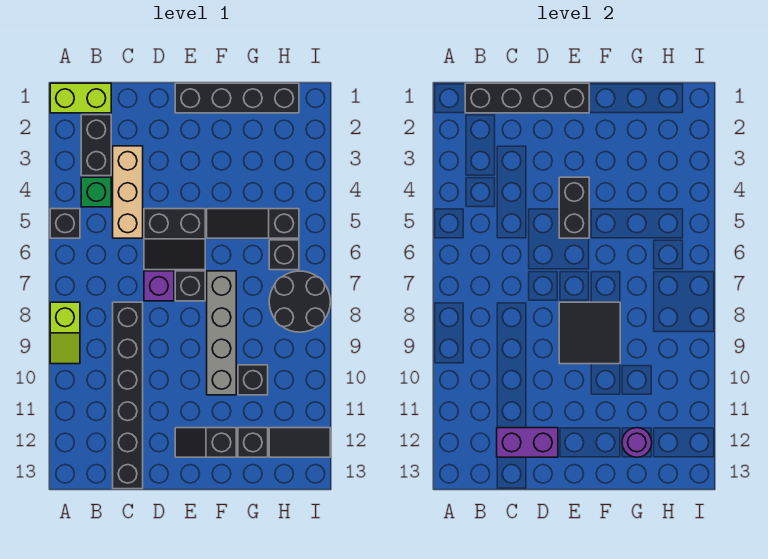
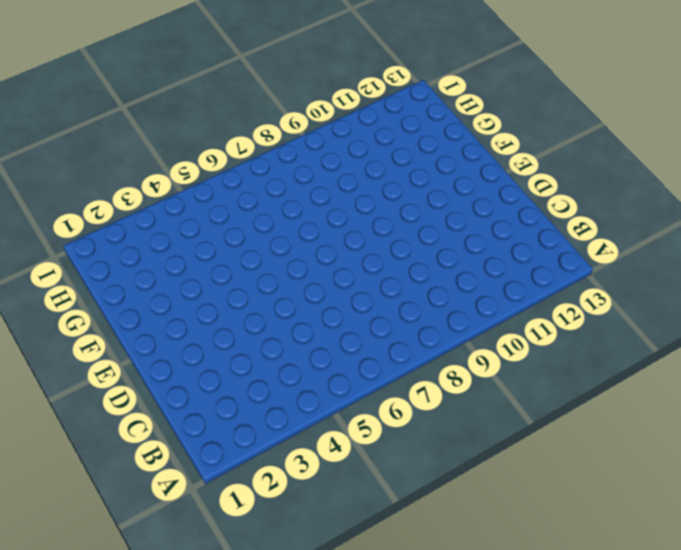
none -> lime brick A1:B1 level 1
none -> black brick A5 level 1
none -> lime slope A8:A9 level 1 top 8

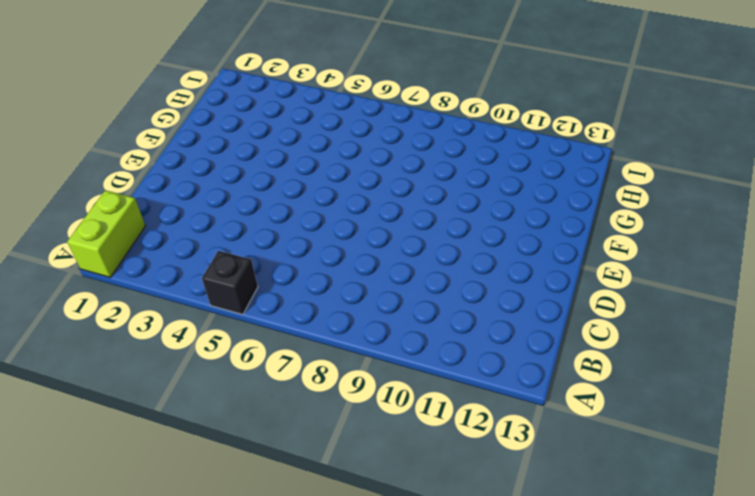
none -> lime slope A8:A9 level 1 top 8
none -> black brick B2:B3 level 1
none -> green brick B4 level 1

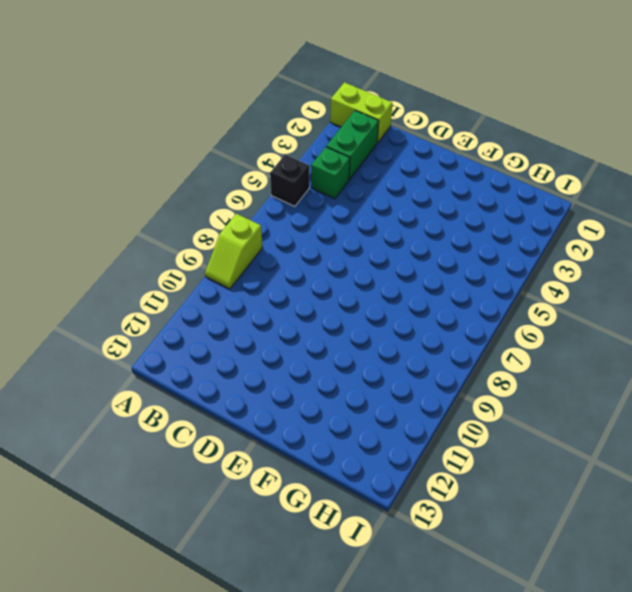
green brick B2:B3 level 1 -> black brick B2:B3 level 1
none -> tan brick C3:C5 level 1
none -> black brick C8:C13 level 1
none -> black slope D5:E6 level 1 top 5

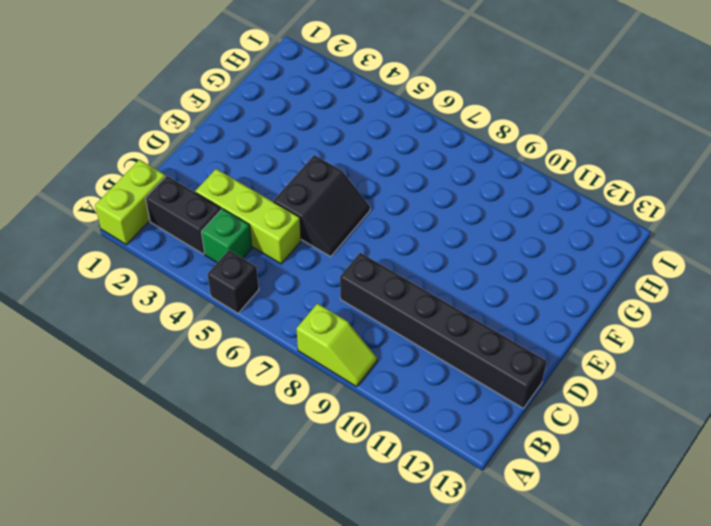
lime brick C3:C5 level 1 -> tan brick C3:C5 level 1
none -> purple brick D7 level 1
none -> black brick E1:H1 level 1
none -> black brick E7 level 1

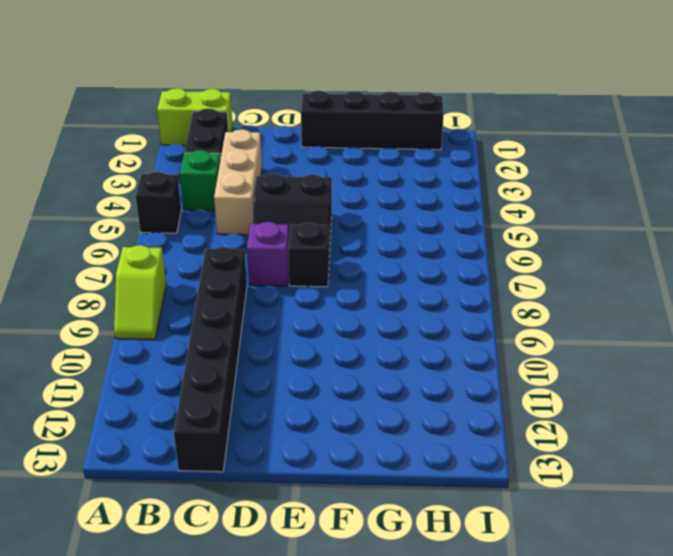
none -> black slope E12:F12 level 1 top F
none -> black slope F5:H5 level 1 top H
none -> grey brick F7:F10 level 1

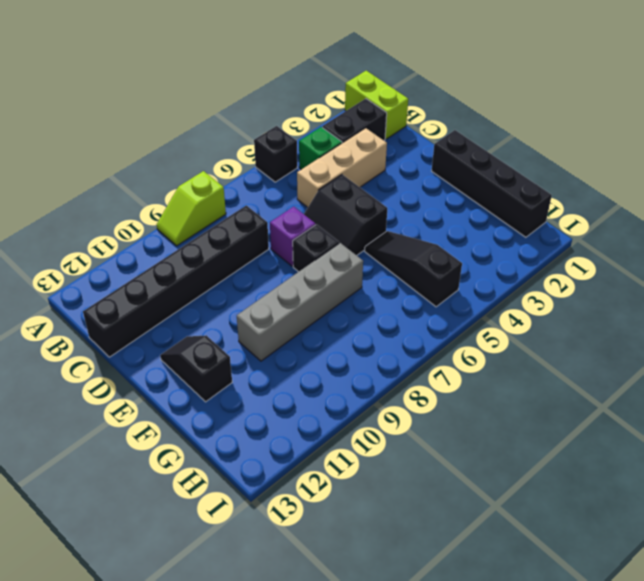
none -> black brick G10 level 1
none -> black brick G12 level 1
none -> black brick H6 level 1

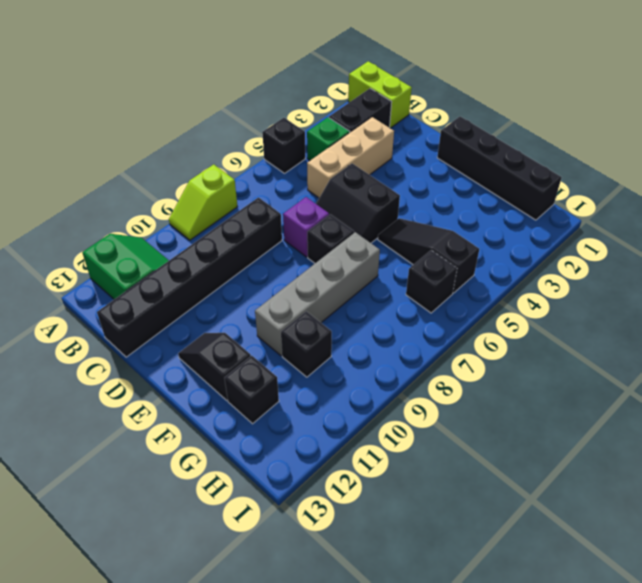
green slope A11:B12 level 1 top 12 -> none
none -> black round brick H7:I8 level 1
none -> black tile H12:I12 level 1
none -> black brick B1:E1 level 2

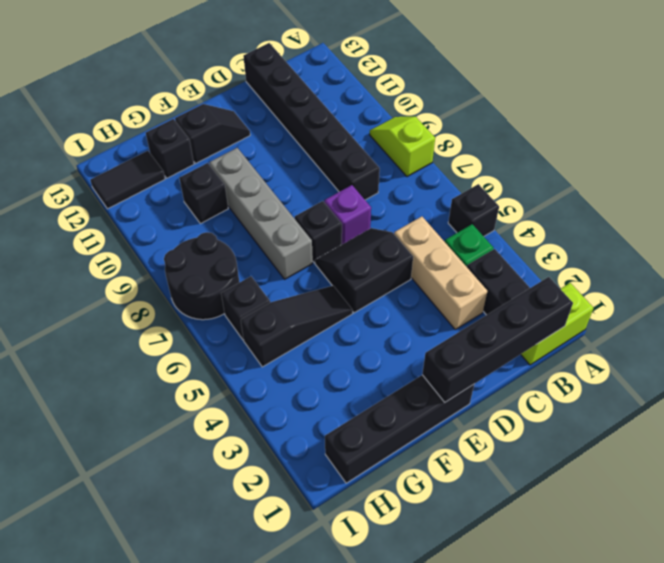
none -> purple brick C12:D12 level 2
none -> black brick E4:E5 level 2
none -> black tile E8:F9 level 2

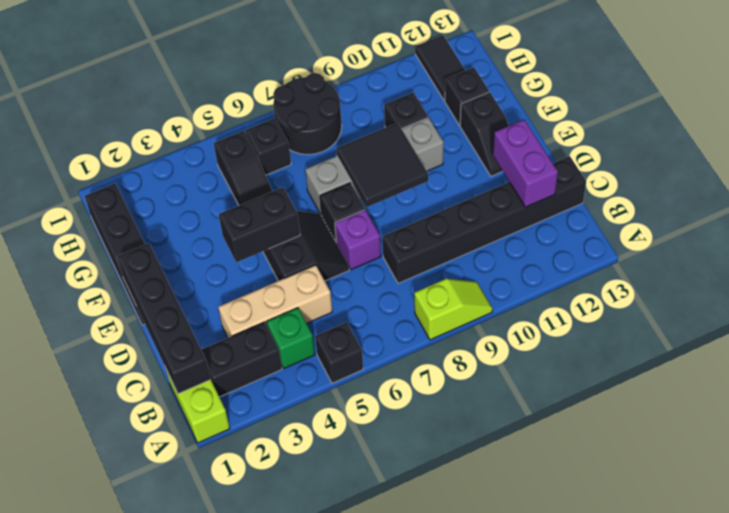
none -> purple round brick G12 level 2

